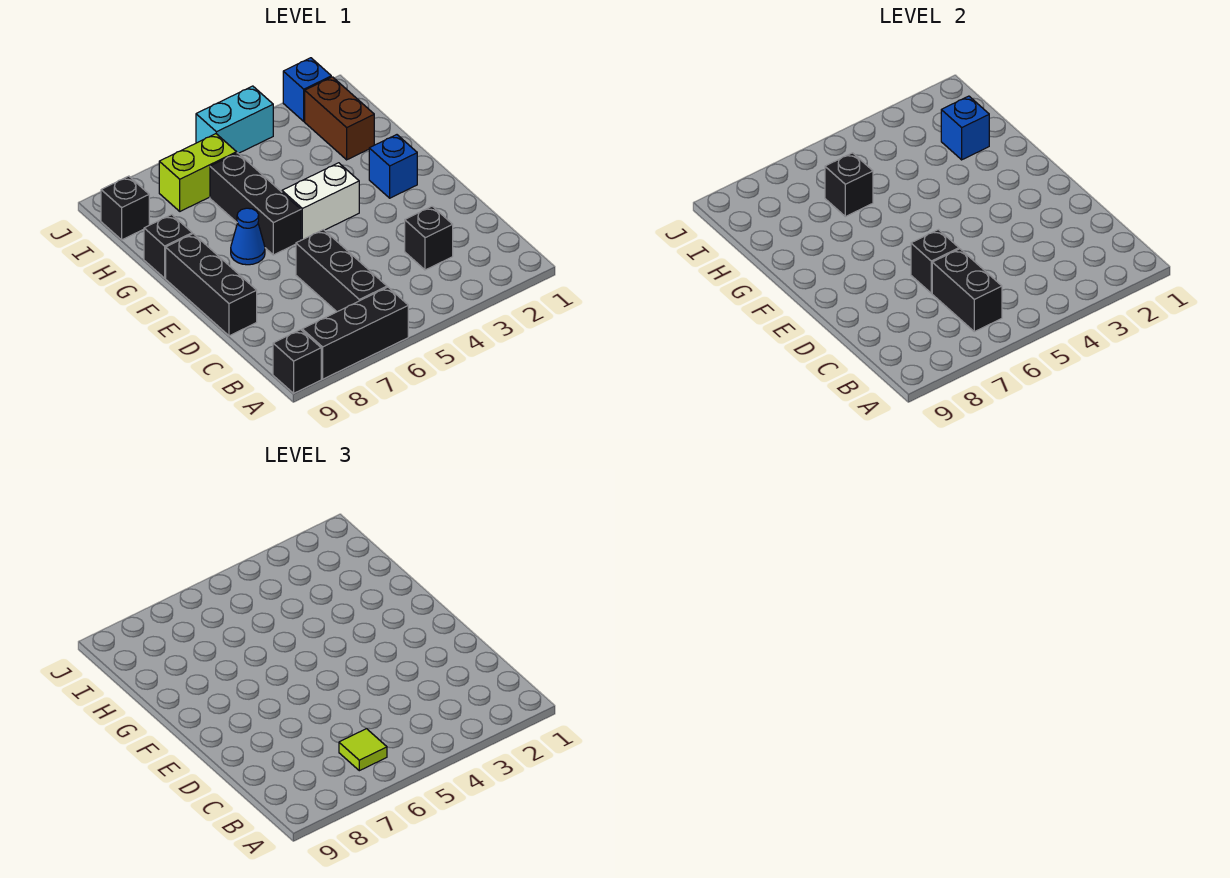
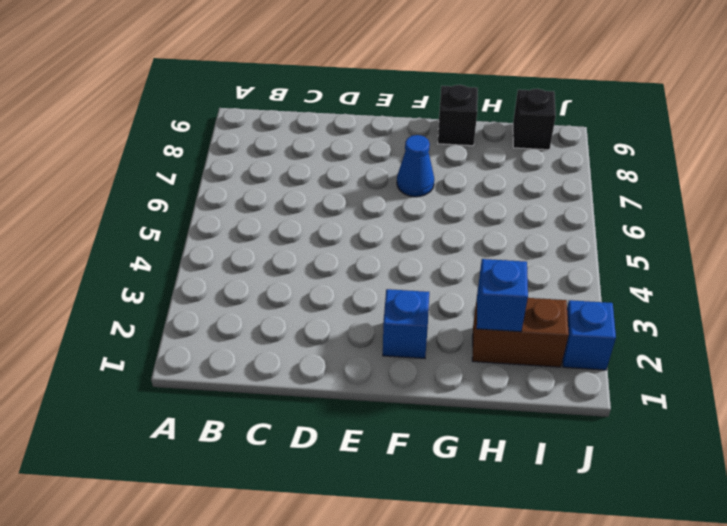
none -> black brick A6:A8 level 1
none -> black brick A9 level 1
none -> black brick B6:D6 level 1

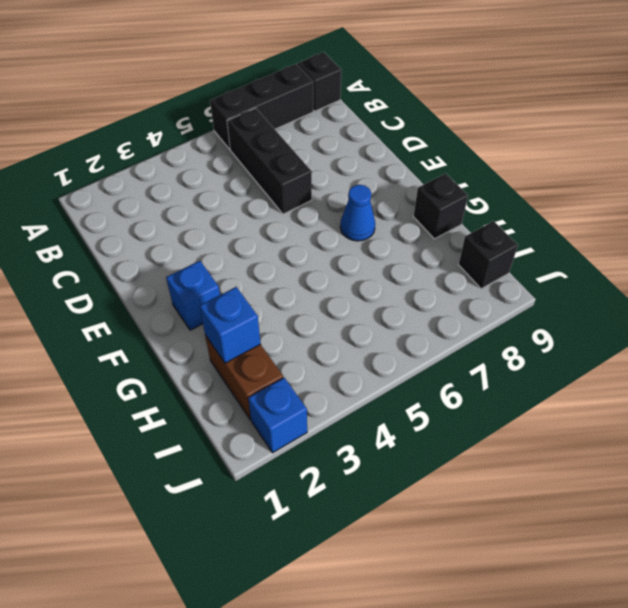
none -> black brick C3 level 1
none -> black brick D9:F9 level 1
none -> white brick F4:F5 level 1

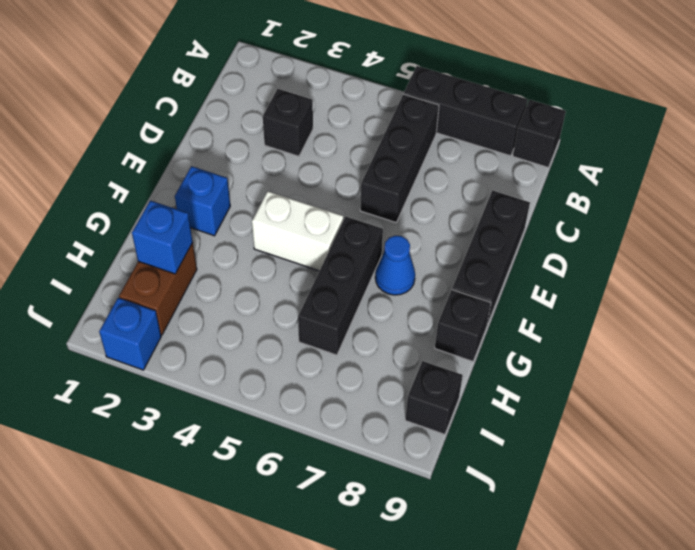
none -> lime brick I6:I7 level 1
none -> cyan brick J4:J5 level 1
none -> black brick B6:C6 level 2

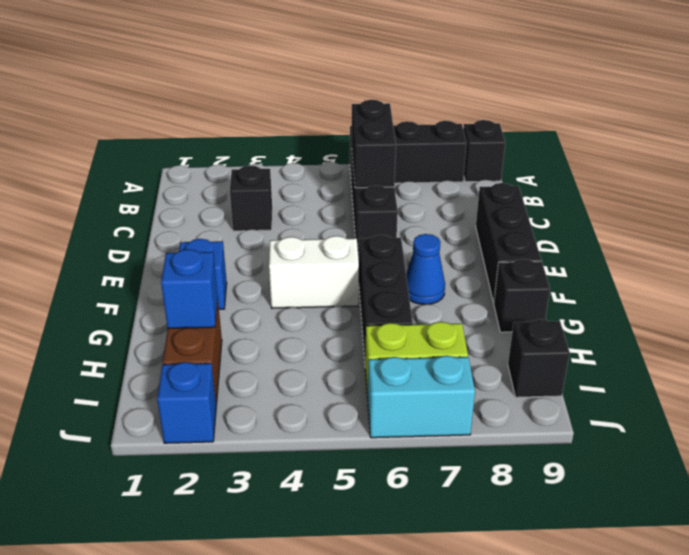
cyan brick J6:J7 level 1 -> cyan brick J4:J5 level 1
none -> black brick D6 level 2
none -> black brick H6 level 2
none -> lime tile B6 level 3

